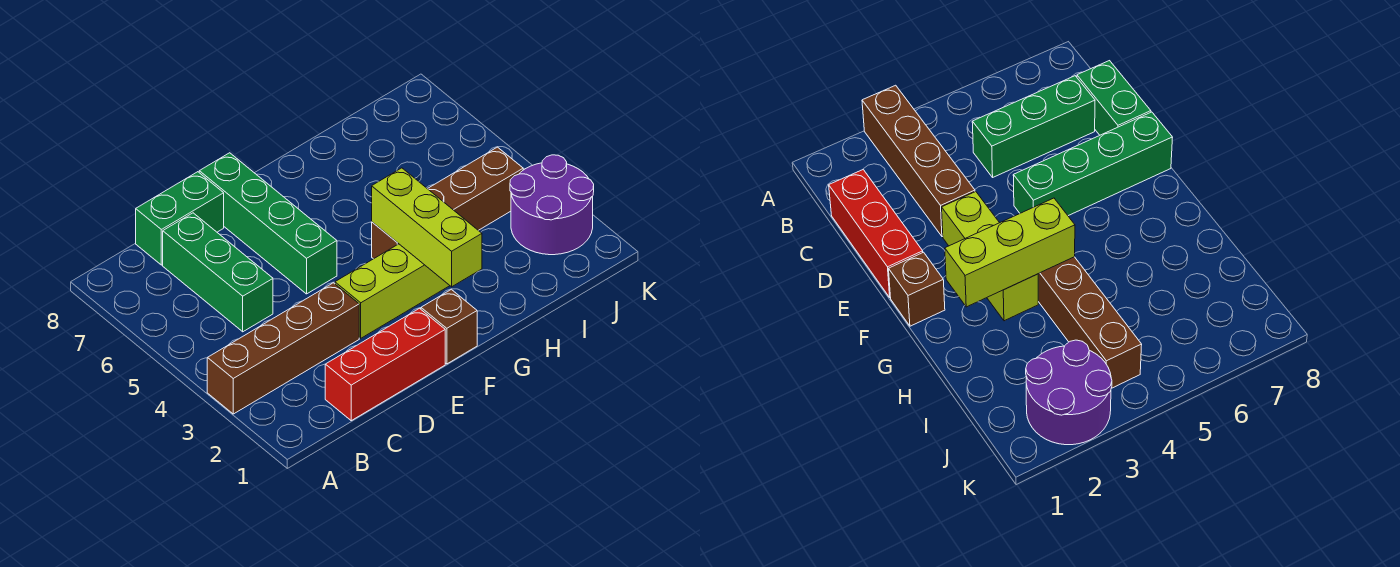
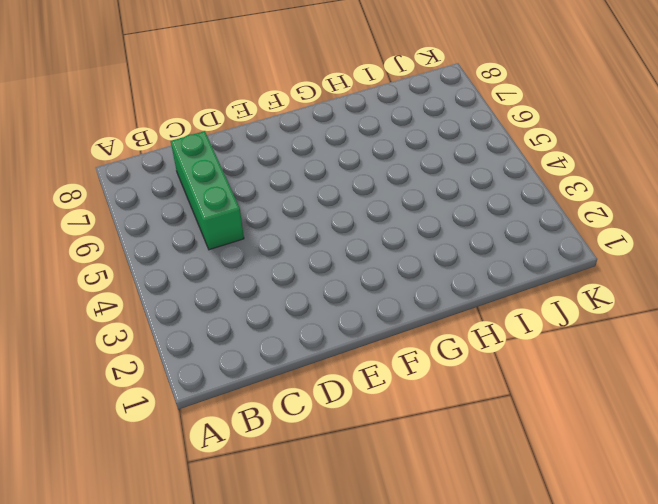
none -> brown brick A3:D3 level 1
none -> red brick C1:E1 level 1

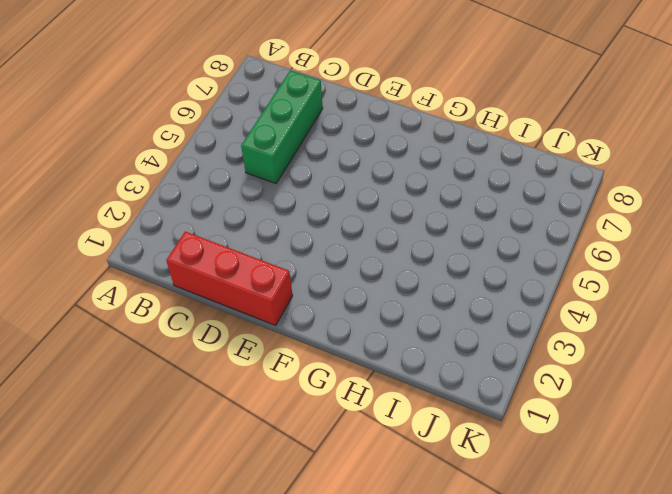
none -> brown brick A3:D3 level 1
none -> green brick C8:D8 level 1

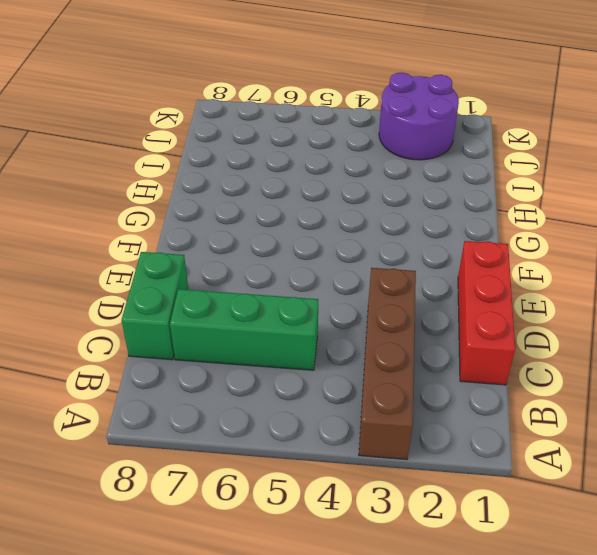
none -> lime brick E3:G3 level 1
none -> green brick E5:E8 level 1

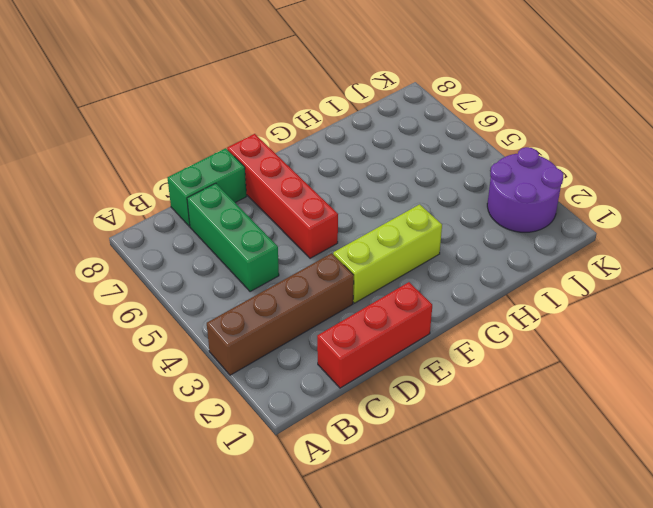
red brick E5:E8 level 1 -> green brick E5:E8 level 1
none -> brown brick F1 level 1
none -> brown brick G4:J4 level 1

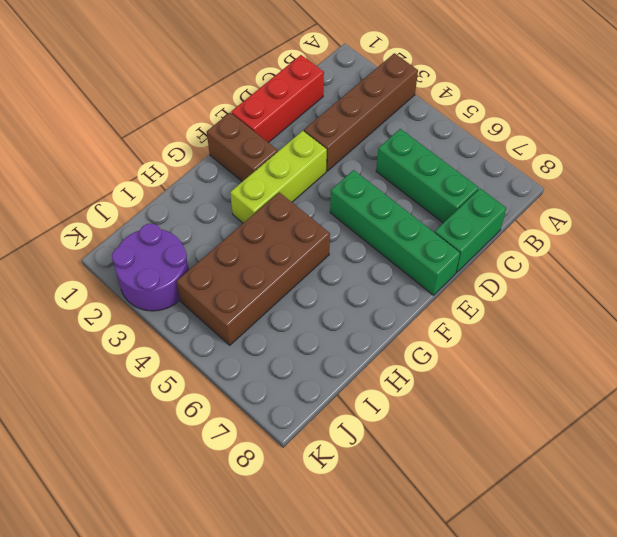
brown brick F1:F2 level 1 -> brown brick F1 level 1
brown brick G4:J5 level 1 -> brown brick G4:J4 level 1
none -> lime brick G2:G4 level 2

